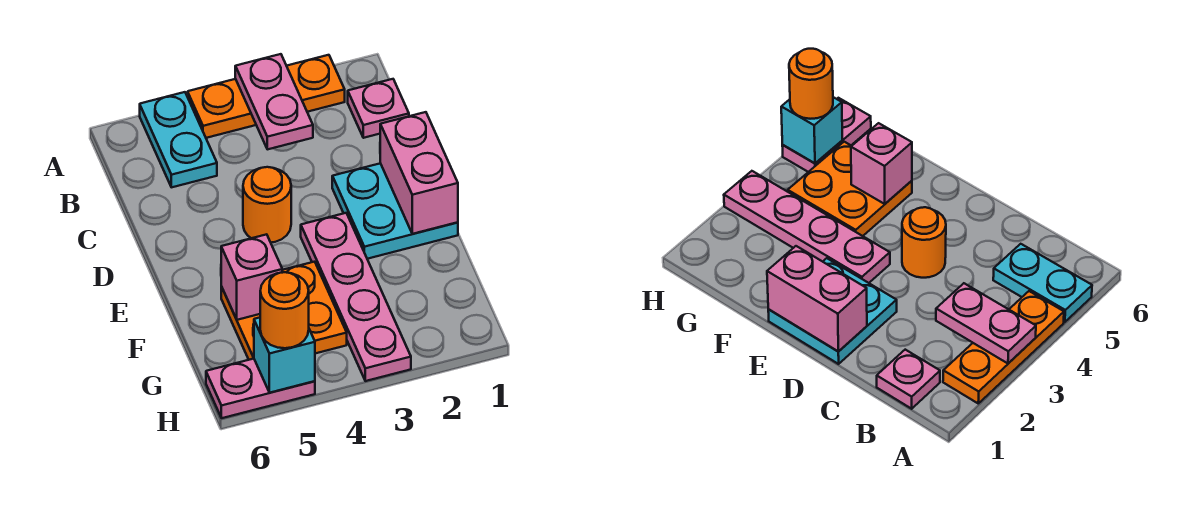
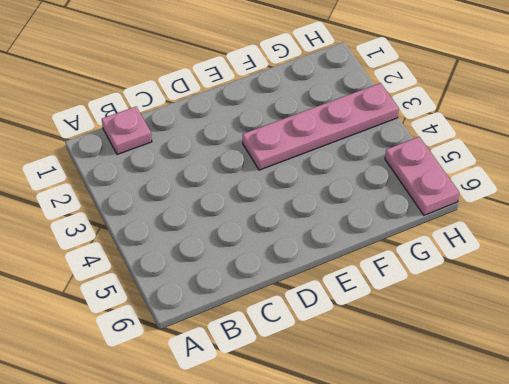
none -> orange plate A2:A4 level 1
none -> cyan plate A5:B5 level 1
none -> cyan plate D1:E2 level 1

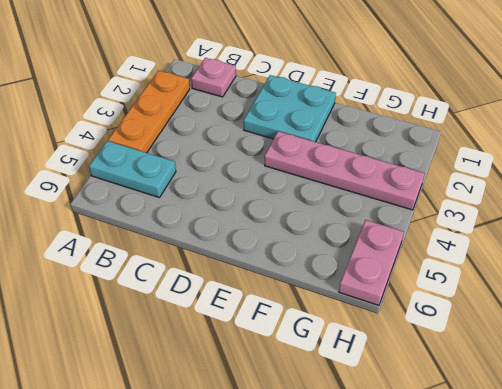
none -> orange round brick D4 level 1
none -> orange plate F4:G5 level 1
none -> pink plate A3:B3 level 2

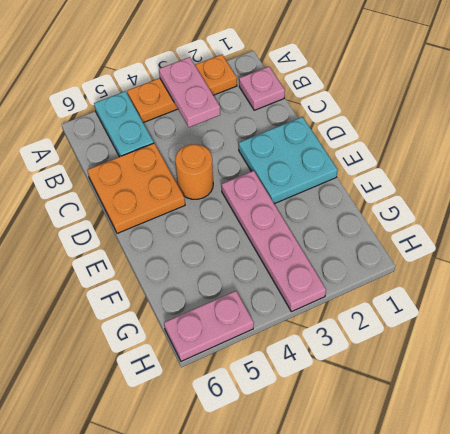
orange plate C5:D6 level 1 -> orange plate F4:G5 level 1
none -> pink brick D1:E1 level 2
none -> pink brick F5 level 2
none -> cyan brick H5 level 2

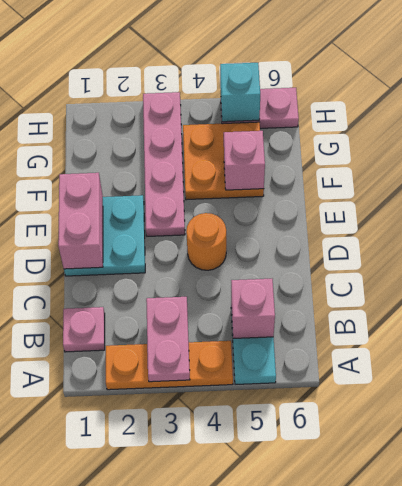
pink brick B5 level 2 -> none
none -> orange round brick H5 level 3

